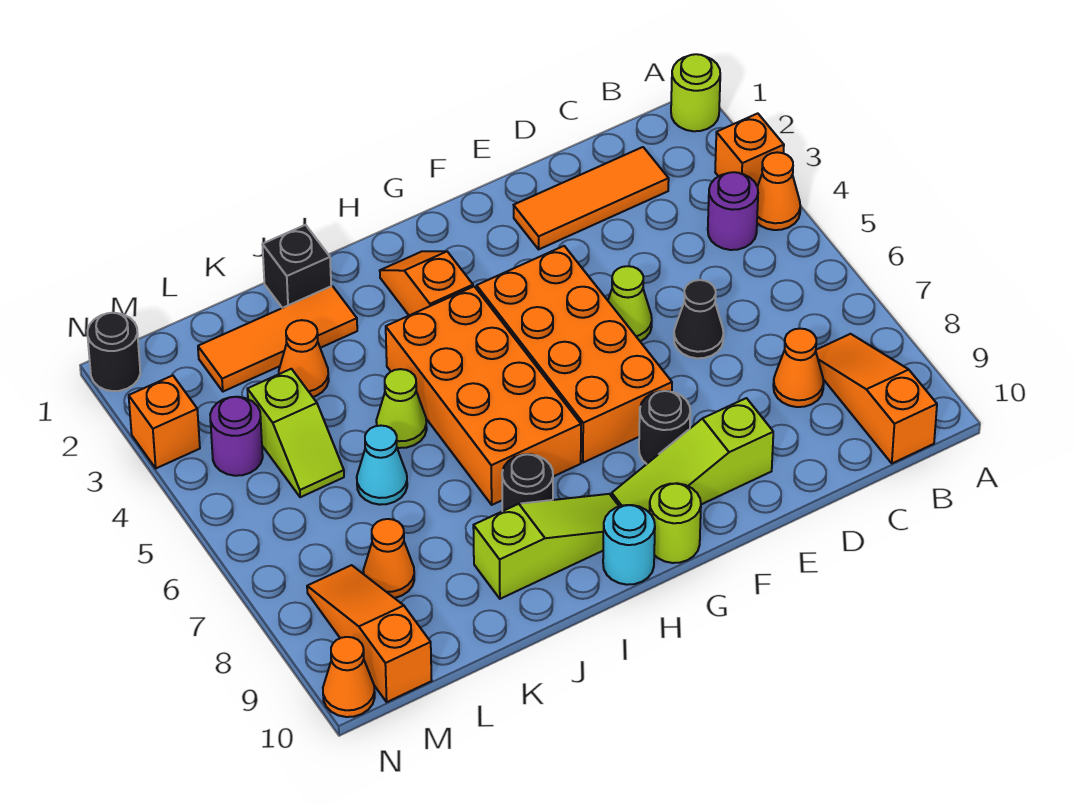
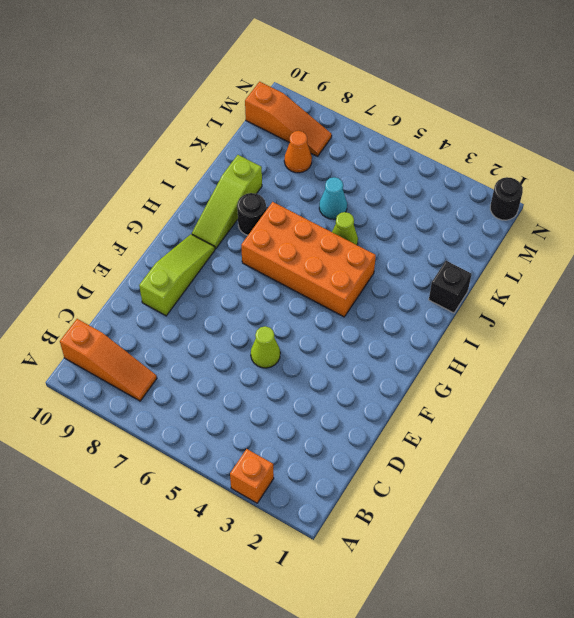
none -> lime round brick A1 level 1
none -> orange cone A4 level 1
none -> purple round brick B4 level 1
none -> orange tile C2:E2 level 1

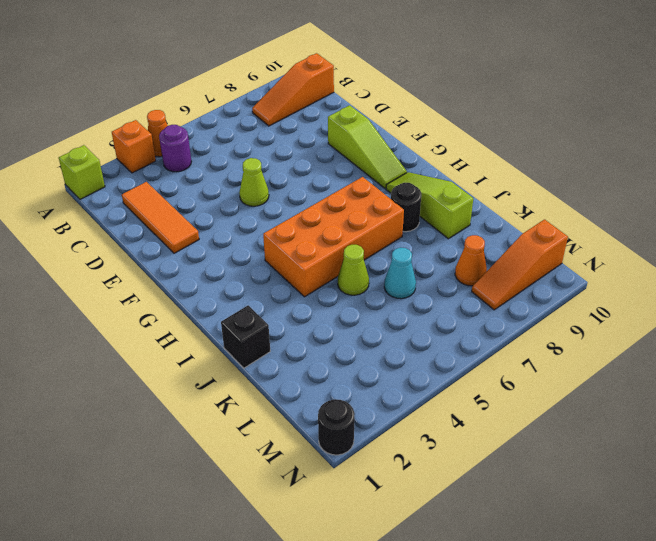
lime brick A1 level 1 -> lime round brick A1 level 1
none -> orange cone C8 level 1
none -> black cone D6 level 1
none -> orange brick F4:G7 level 1
none -> black round brick F8 level 1

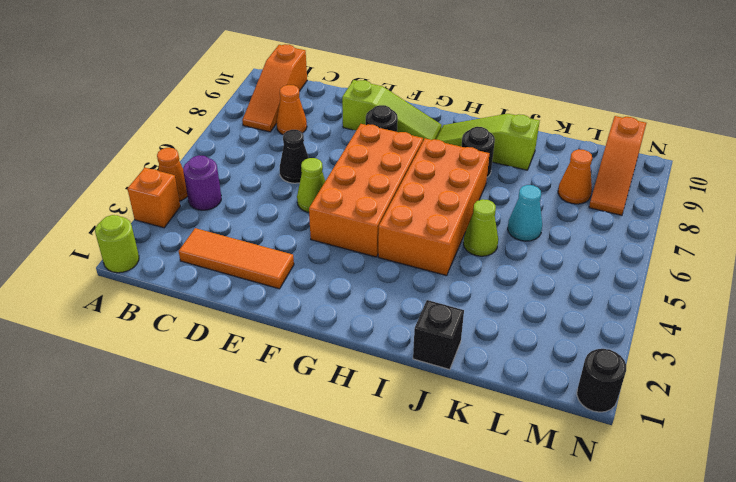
none -> lime round brick G10 level 1
none -> orange slope H2:H3 level 1 top 3
none -> cyan round brick H10 level 1
none -> orange tile J2:L2 level 1

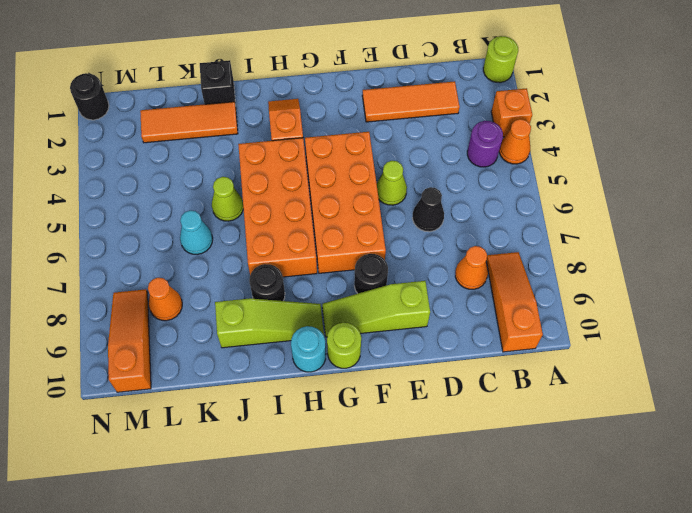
none -> orange cone K3 level 1
none -> lime slope L4:L5 level 1 top 4
none -> purple round brick M4 level 1
none -> orange brick N3 level 1

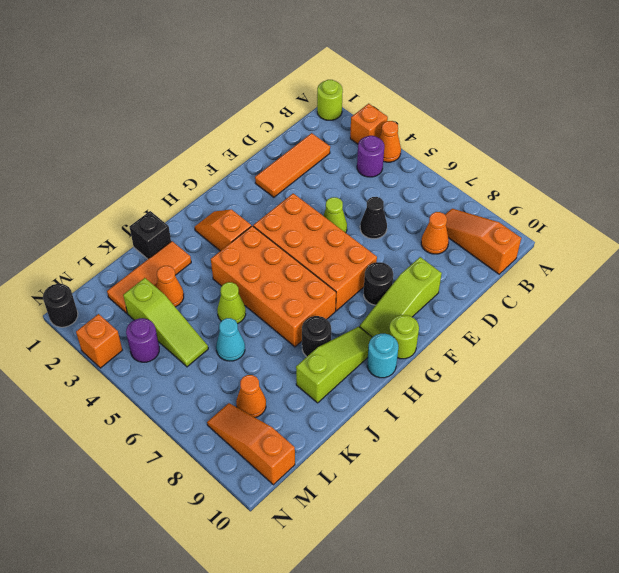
lime slope L3:L5 level 1 top 3 -> lime slope L4:L5 level 1 top 4
none -> orange cone N10 level 1

